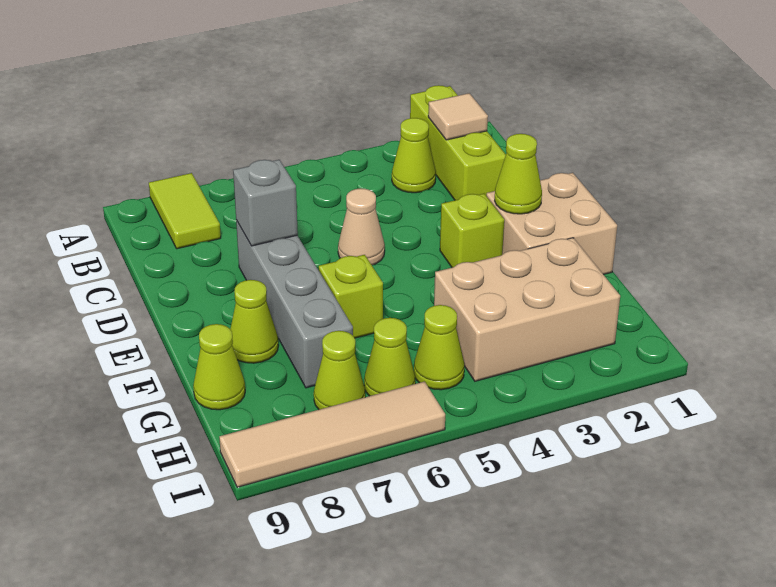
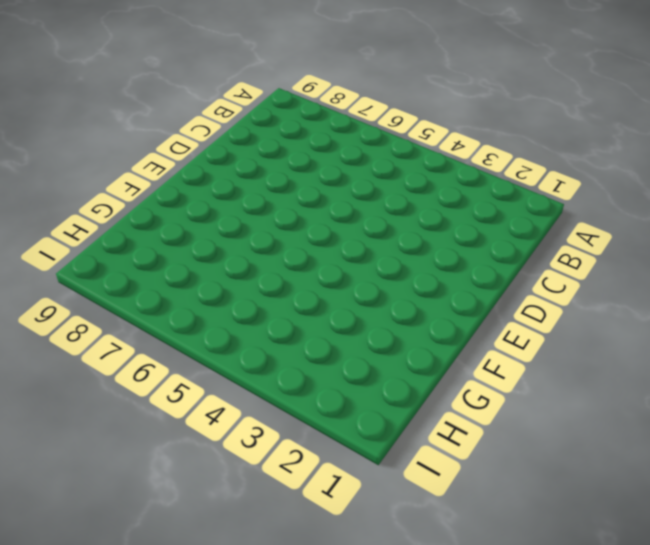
none -> lime brick A2:C2 level 1
none -> lime tile A8:B8 level 1
none -> lime cone B3 level 1

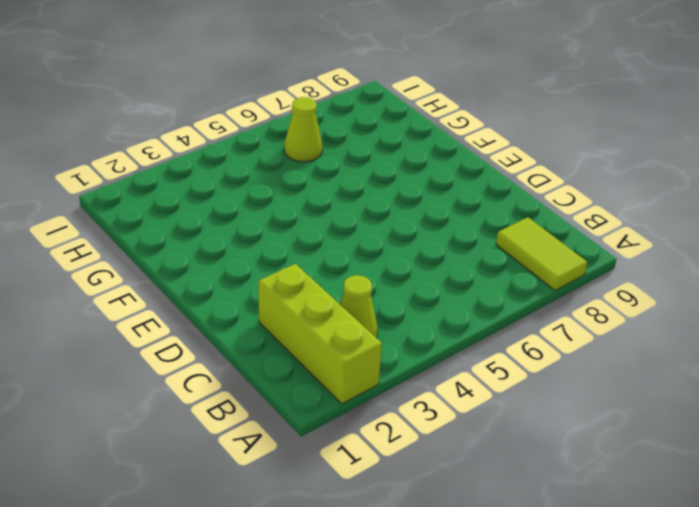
none -> tan cone D5 level 1
none -> grey brick D7:G7 level 1
none -> tan brick E1:F2 level 1

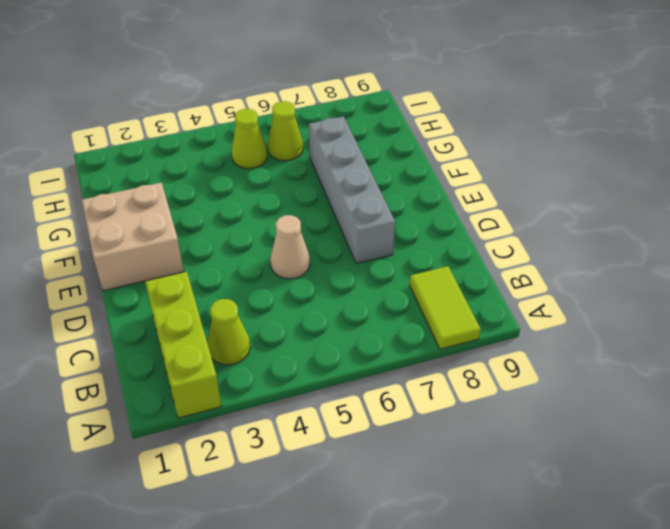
none -> lime brick E3 level 1
none -> lime brick F6 level 1
none -> lime cone F8 level 1

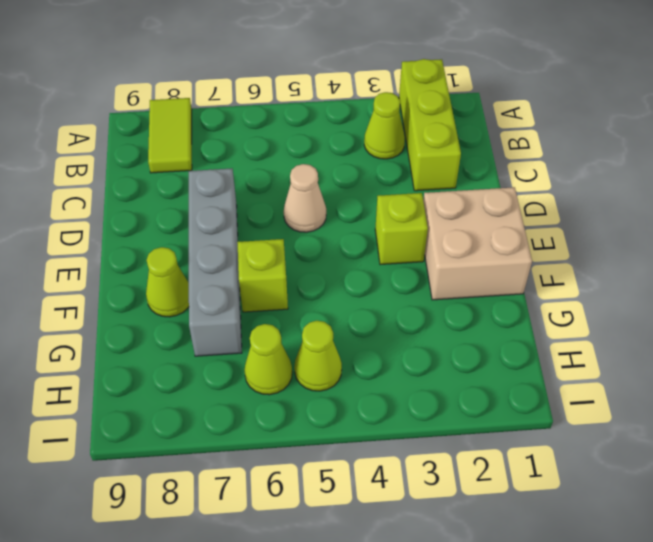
none -> tan brick G2:H4 level 1
none -> lime cone G9 level 1
none -> lime cone H7 level 1

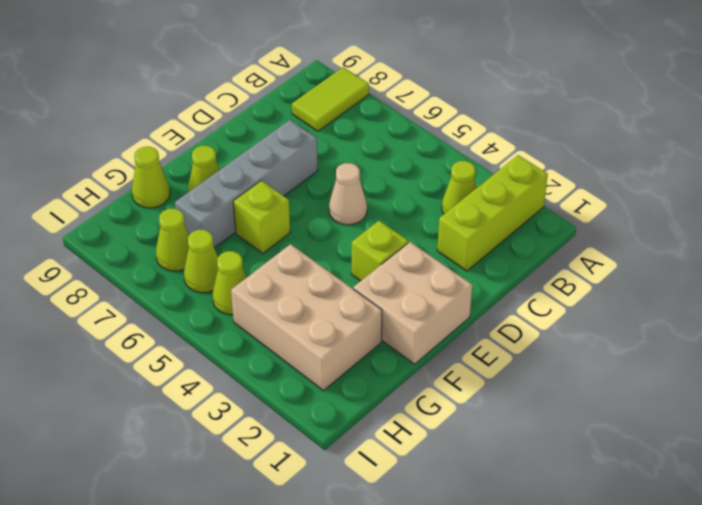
none -> tan tile I6:I9 level 1
none -> tan tile B2 level 2
none -> grey brick D7 level 2

